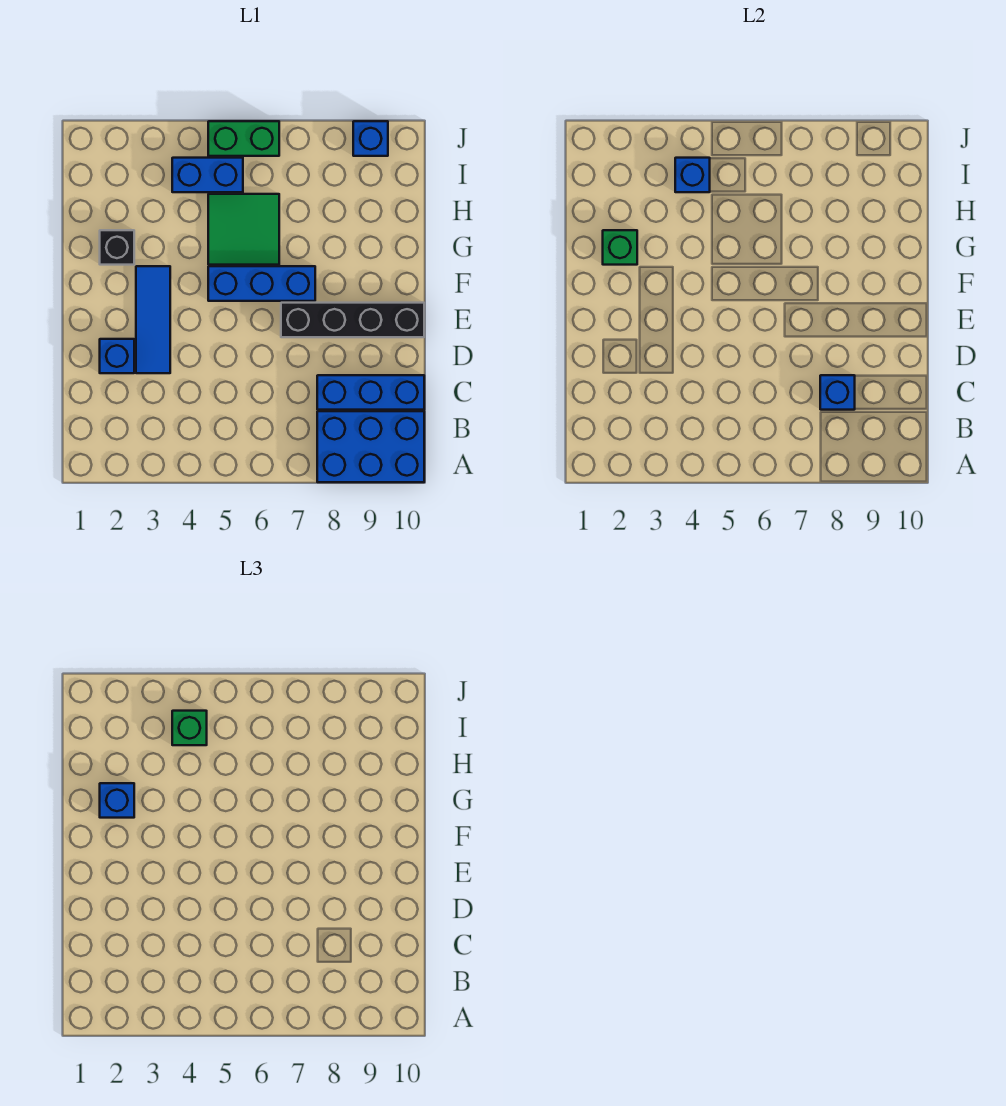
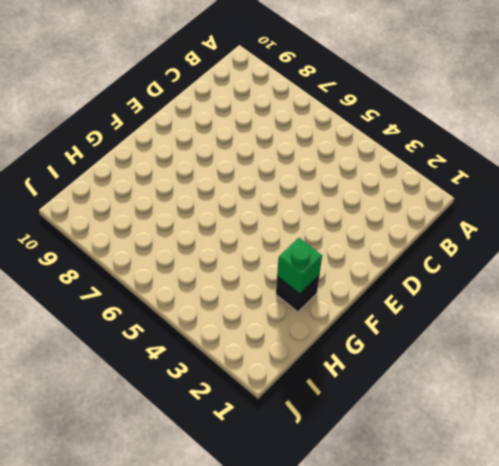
none -> blue brick A8:B10 level 1
none -> blue brick C8:C10 level 1
none -> blue brick D2 level 1

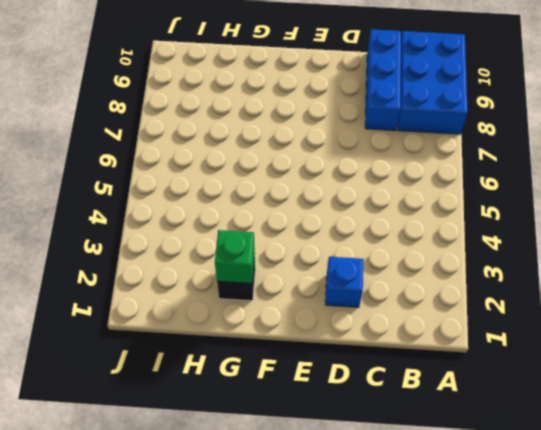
none -> blue tile D3:F3 level 1
none -> black brick E7:E10 level 1
none -> blue brick F5:F7 level 1

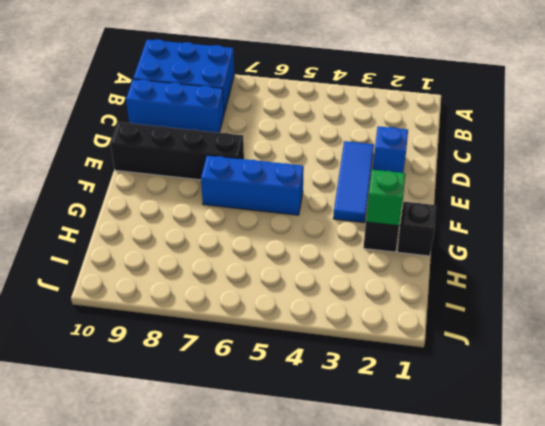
black brick G1 level 1 -> none
none -> green tile G5:H6 level 1
none -> blue brick I4:I5 level 1
none -> green brick J5:J6 level 1

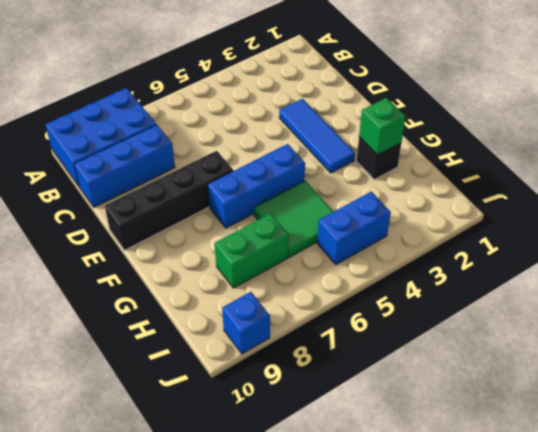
green brick H7:H8 level 1 -> green brick J5:J6 level 1
none -> blue brick D2 level 1
none -> blue brick C8 level 2
none -> blue brick I4 level 2

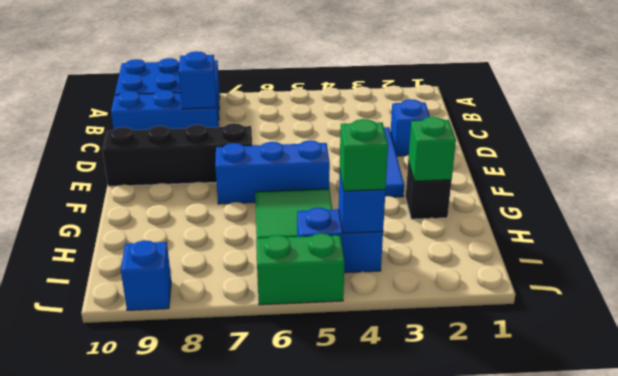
none -> blue brick G2 level 3

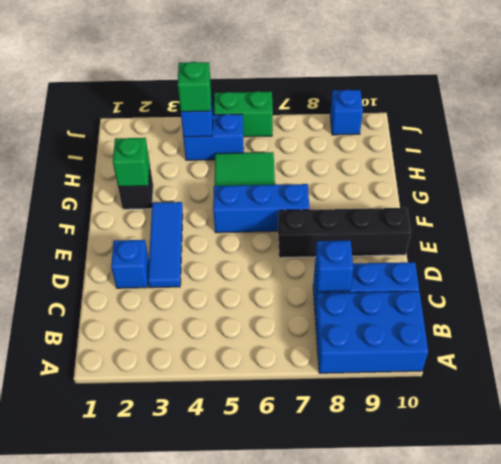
none -> blue brick G2 level 3

